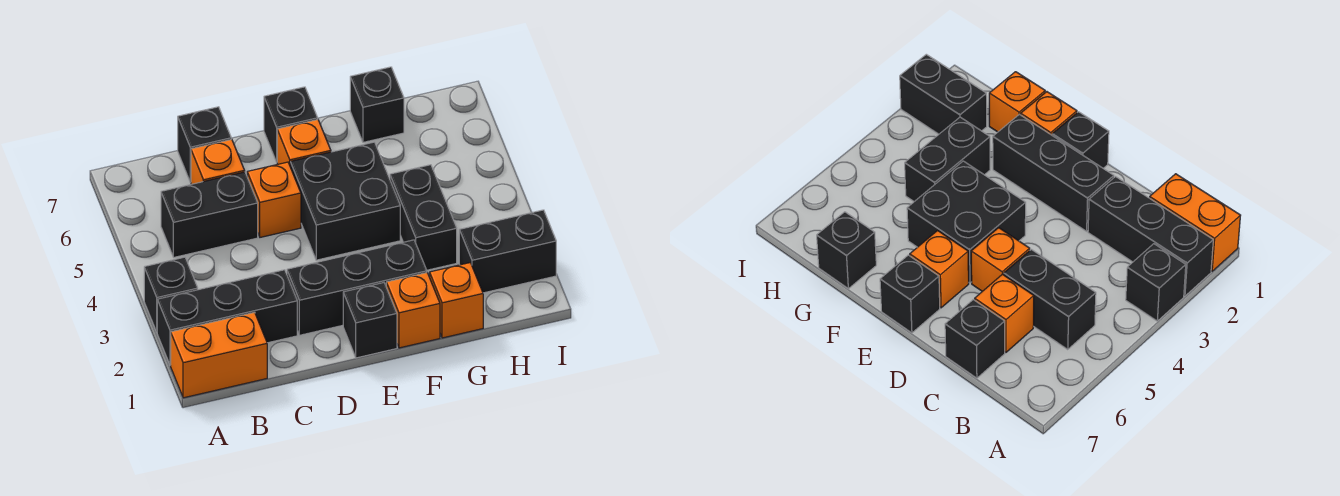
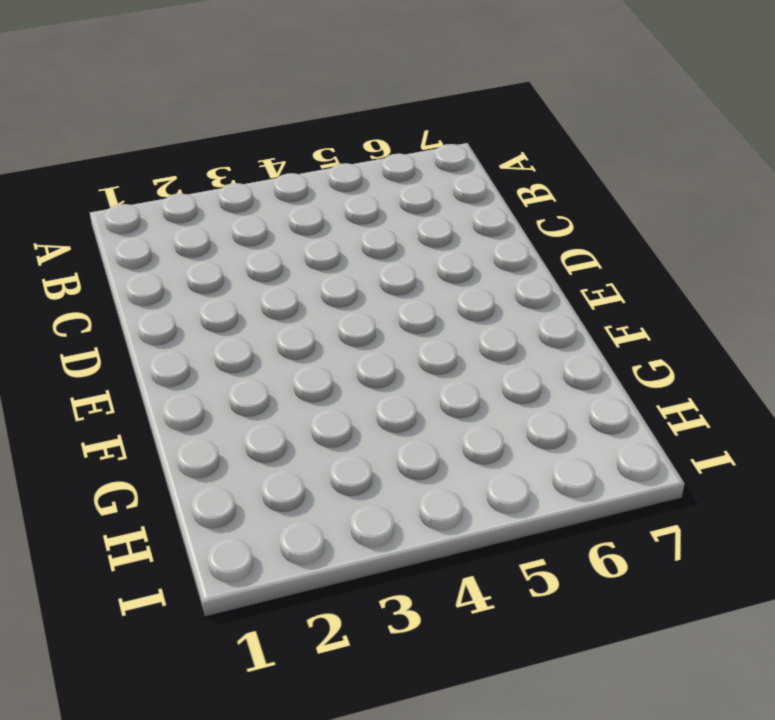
none -> orange brick A1:B1 level 1
none -> black brick A2:C2 level 1
none -> black brick A3 level 1

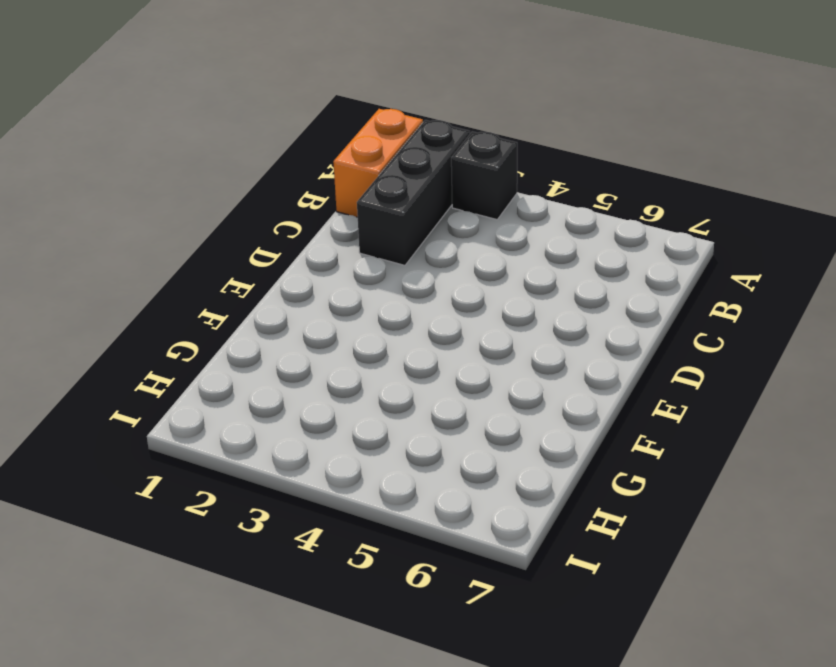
none -> black brick B5:C5 level 1
none -> orange brick C6 level 1
none -> black brick C7 level 1

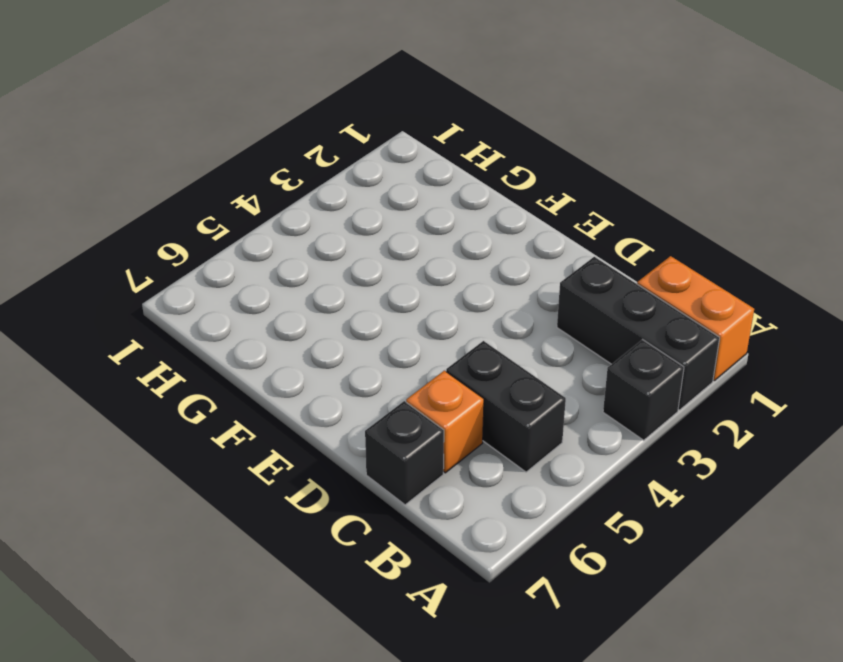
none -> black brick D2:F2 level 1
none -> orange brick D5 level 1
none -> black brick E1 level 1

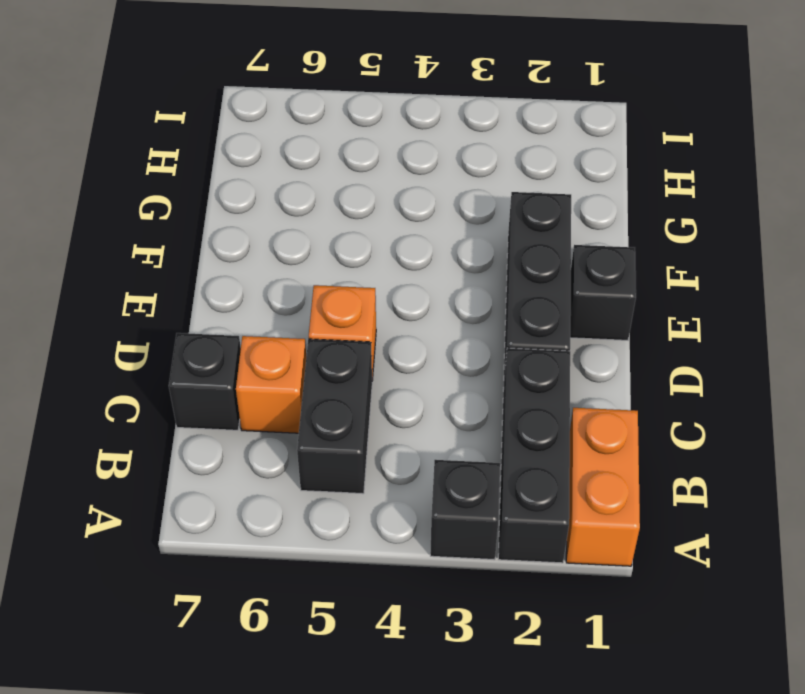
none -> black brick E4:F5 level 1
none -> orange brick E6 level 1
none -> black brick E7 level 1

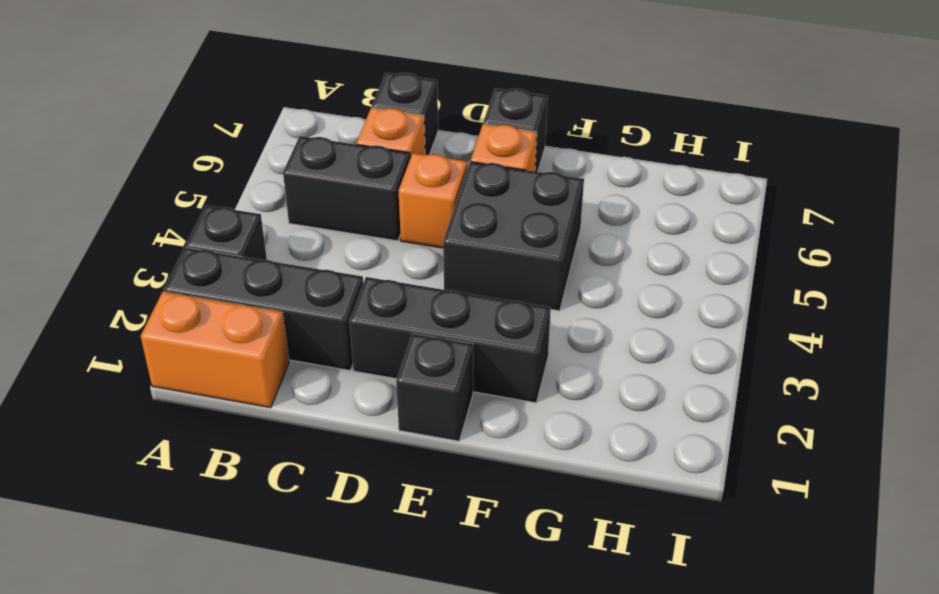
none -> orange brick F1 level 1
none -> orange brick G1 level 1
none -> black brick G3:G4 level 1

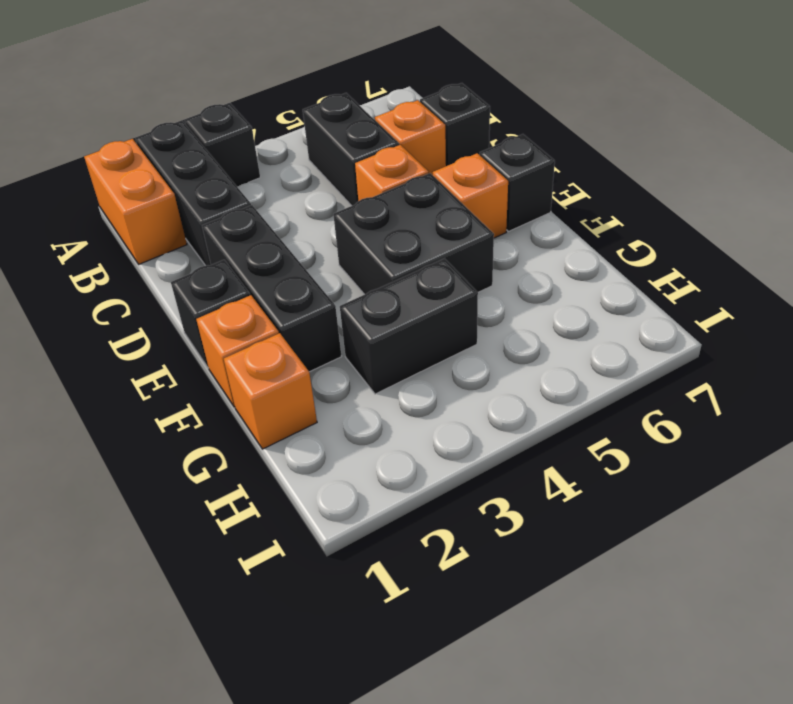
none -> black brick G7 level 1
none -> black brick H2:I2 level 1

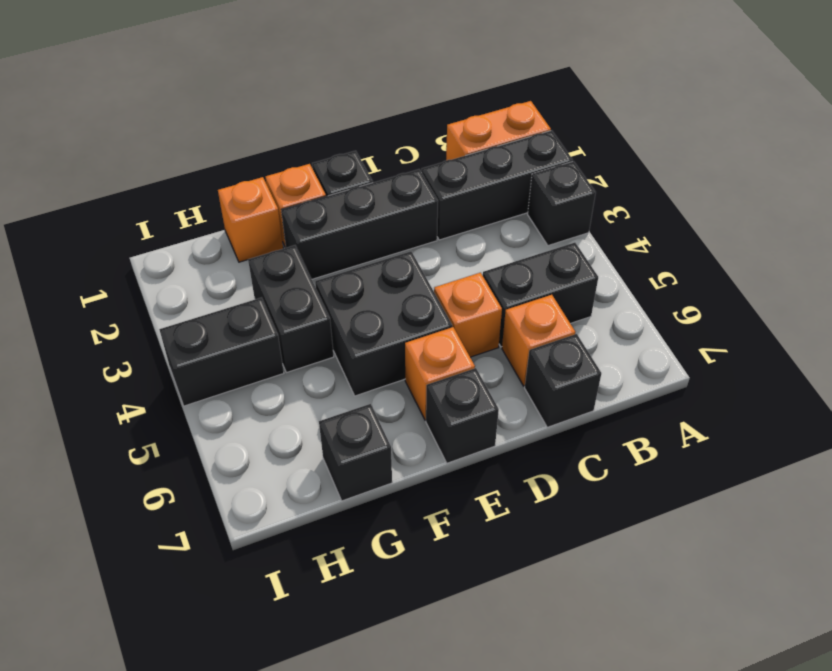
black brick H4:I4 level 1 -> black brick H2:I2 level 1

